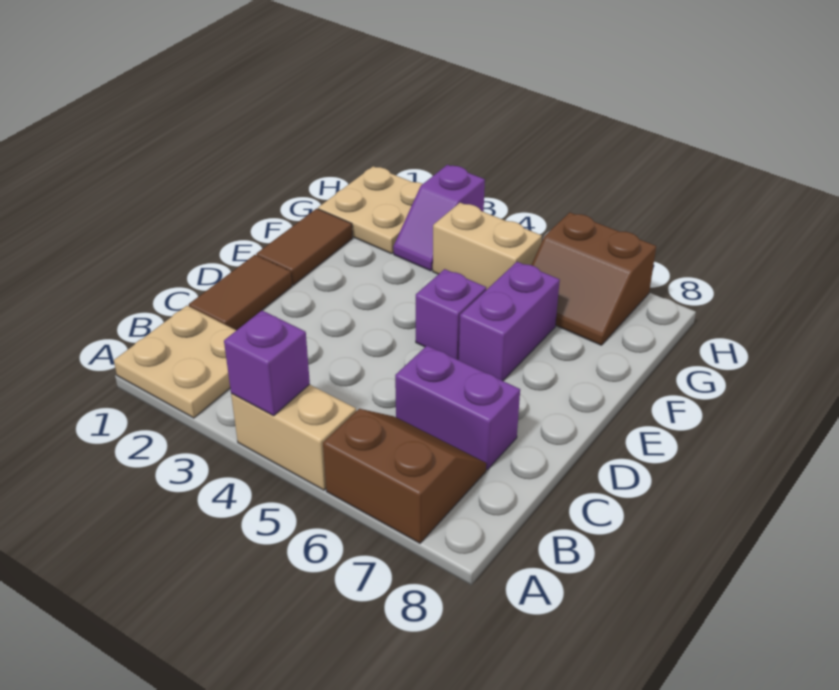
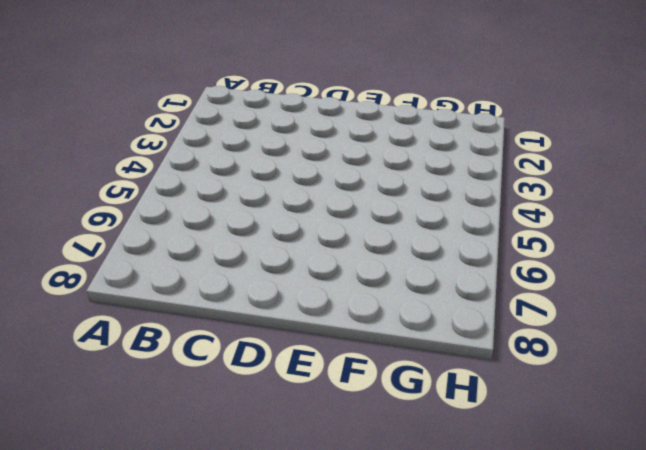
none -> tan plate A1:B2 level 1
none -> tan brick A4:A5 level 1
none -> brown slope A6:B7 level 1 top A

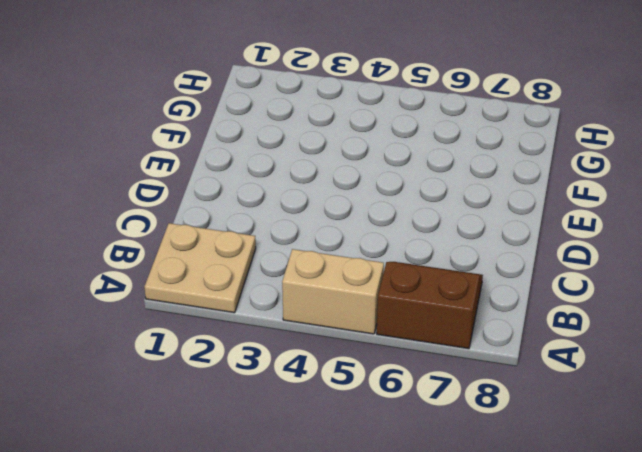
none -> brown tile C1:D1 level 1
none -> purple brick C6:C7 level 1
none -> brown tile E1:F1 level 1

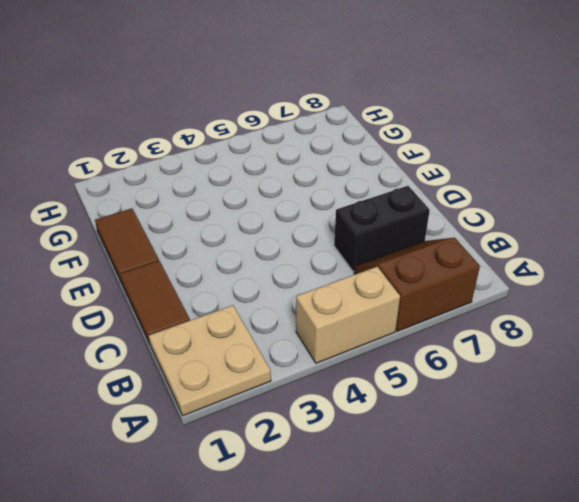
black brick C6:C7 level 1 -> purple brick C6:C7 level 1
none -> purple brick E5 level 1
none -> purple brick E6:F6 level 1
none -> tan plate G1:H2 level 1

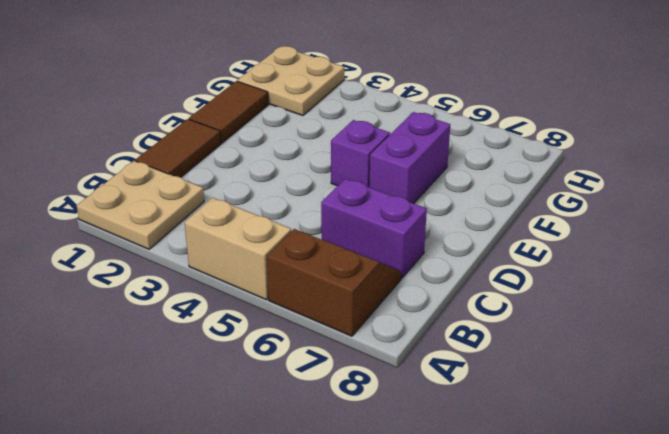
none -> purple slope G3:H3 level 1 top H
none -> tan brick G4:G5 level 1
none -> brown slope G6:H7 level 1 top H

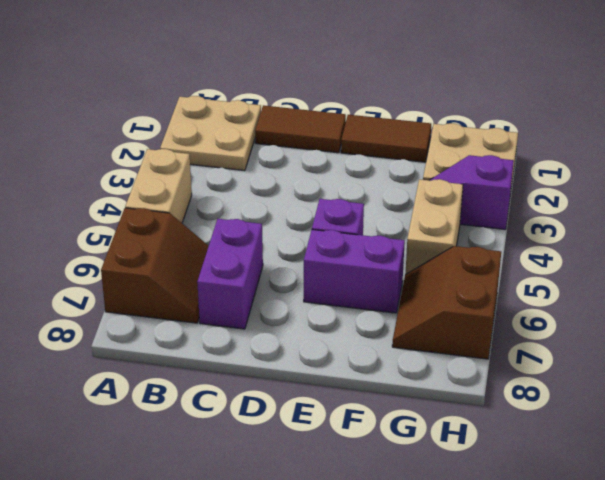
none -> purple brick A4 level 2

